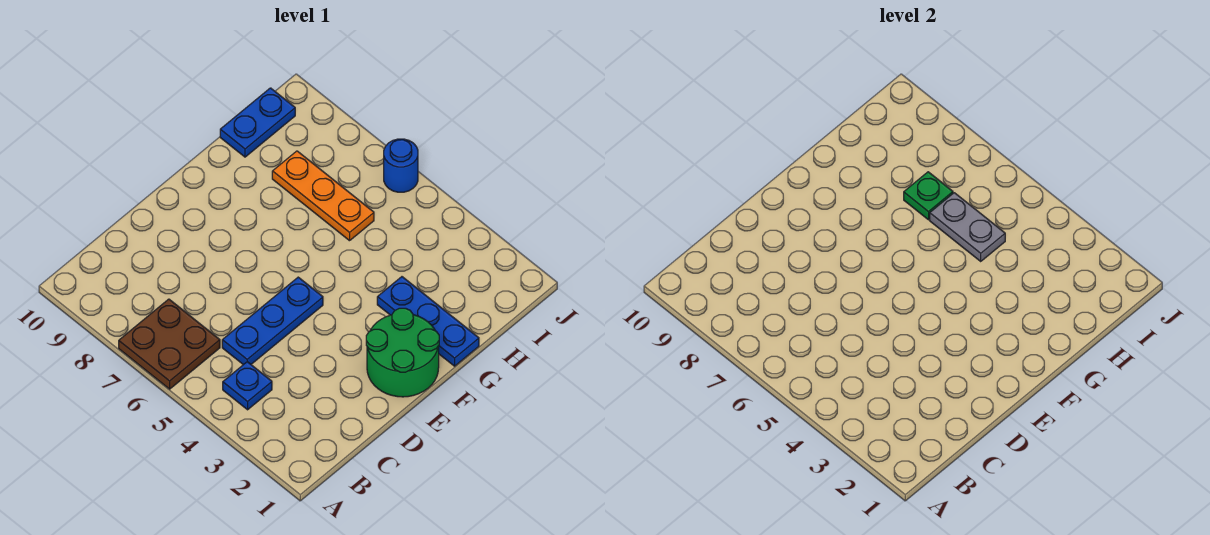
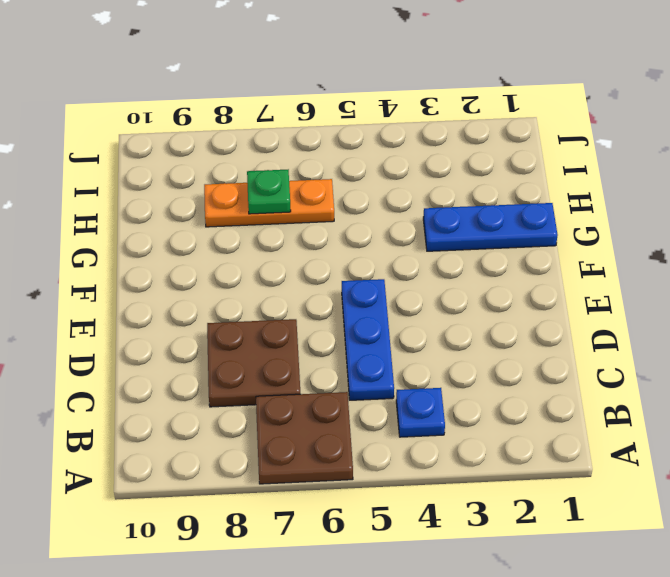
brown plate C7:D8 level 1 -> none
none -> green round brick E1:F2 level 1
none -> blue plate H10:I10 level 1

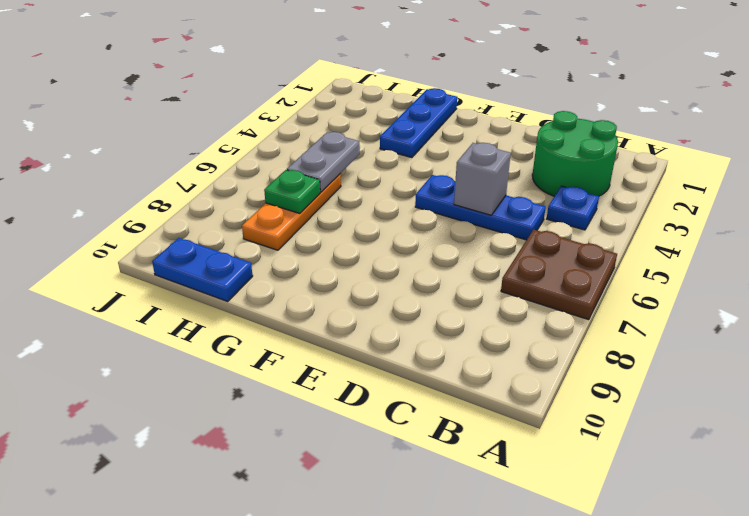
green round brick B2:C3 level 1 -> green round brick E1:F2 level 1
grey brick D5 level 2 -> none
none -> blue round brick J6 level 1

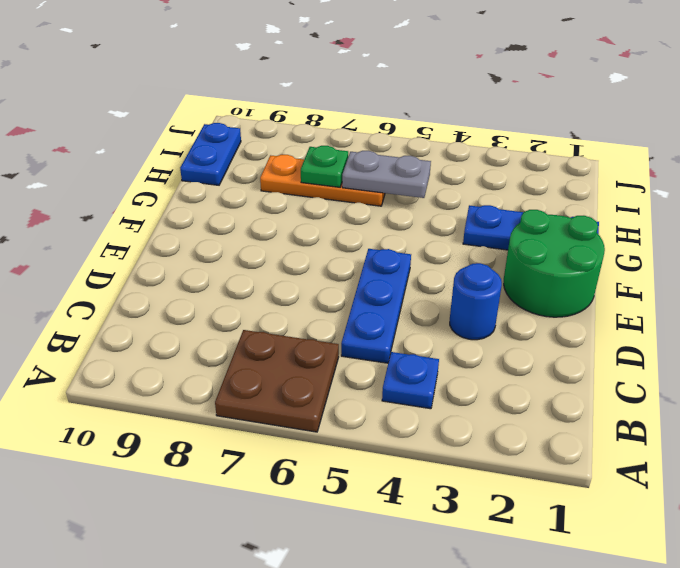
blue round brick D3 level 1 -> blue round brick J6 level 1

